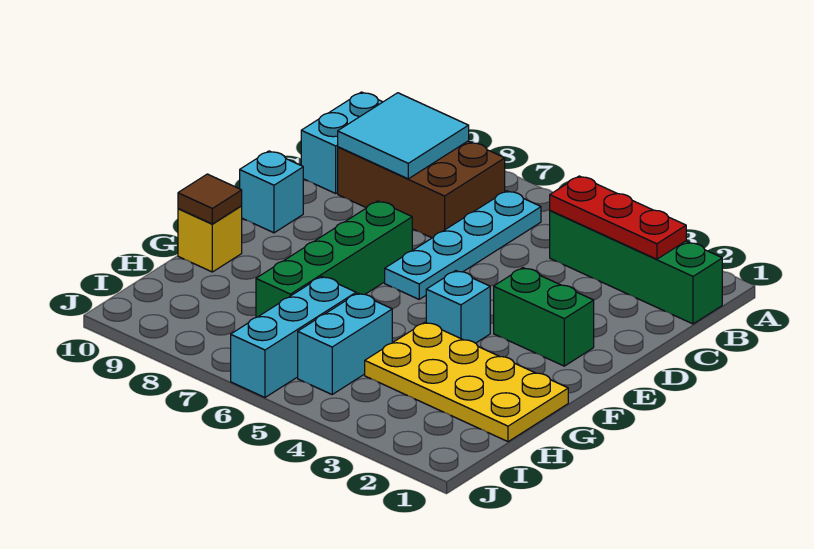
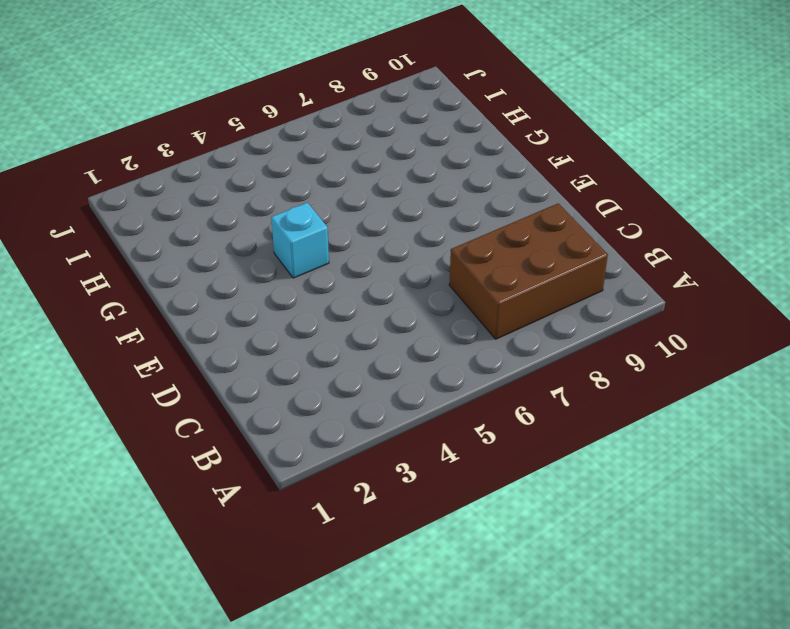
none -> green brick B1:B4 level 1
none -> cyan plate B6:E6 level 1
none -> cyan brick B10:C10 level 1

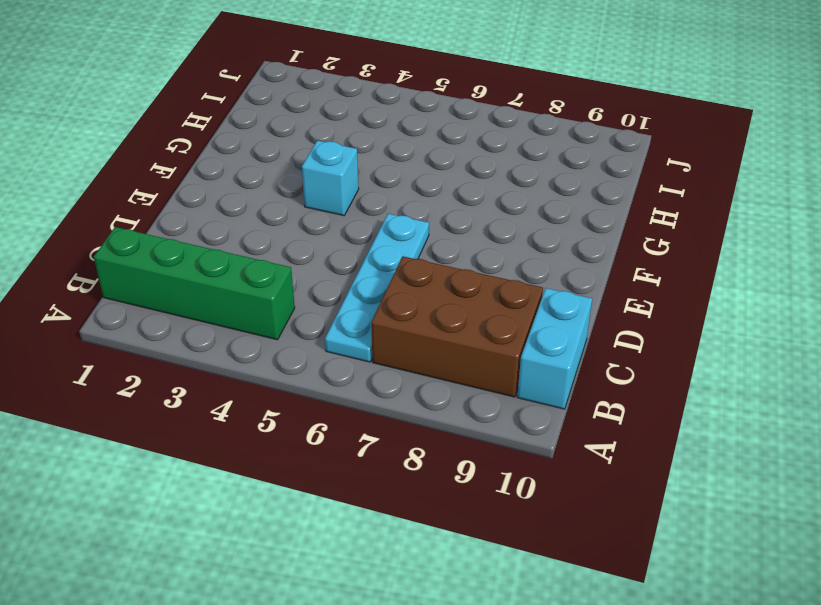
none -> green brick E2:E3 level 1
none -> green brick E7:H7 level 1
none -> cyan brick E10 level 1

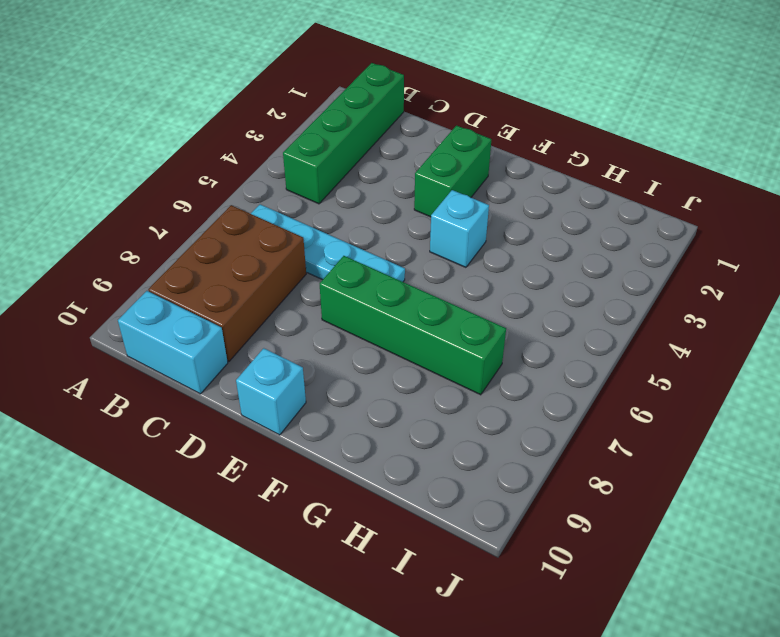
none -> yellow plate G1:H4 level 1
none -> yellow brick G10 level 1
none -> cyan brick H5:I5 level 1

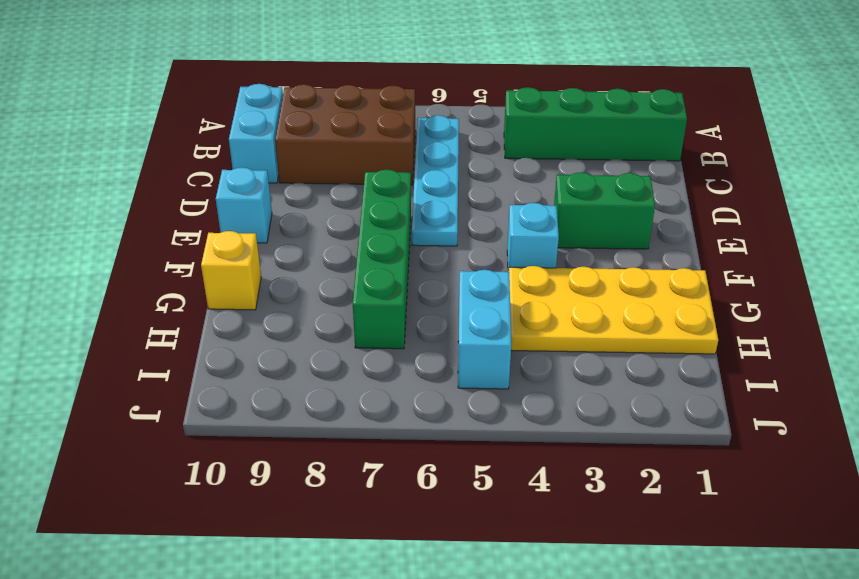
none -> cyan brick H6:J6 level 1
none -> red plate B2:B4 level 2
none -> cyan tile B8:C9 level 2

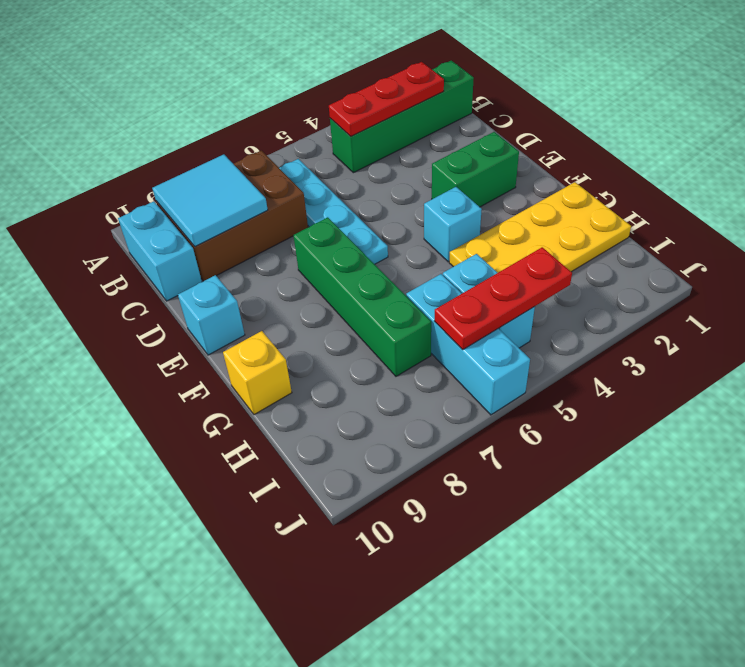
red plate I4:I6 level 2 -> none
none -> brown tile G10 level 2

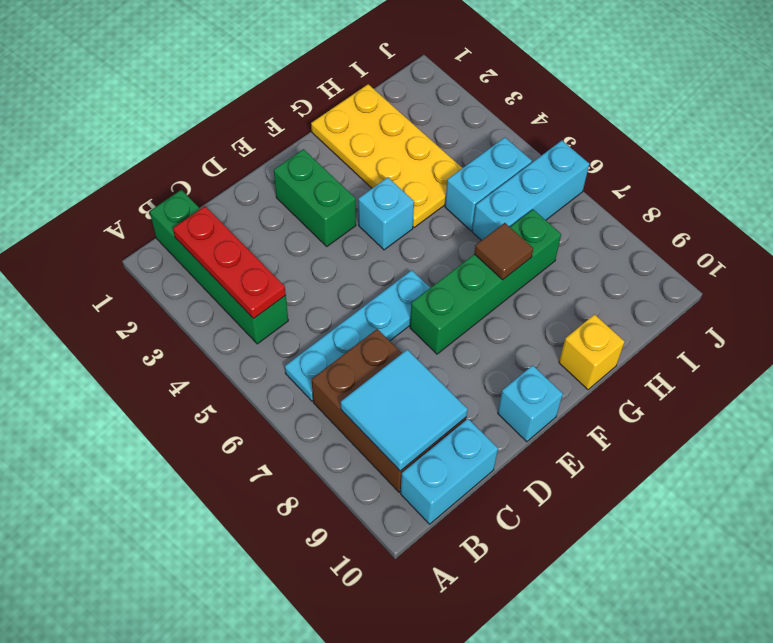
brown tile G7 level 2 -> brown tile G10 level 2

